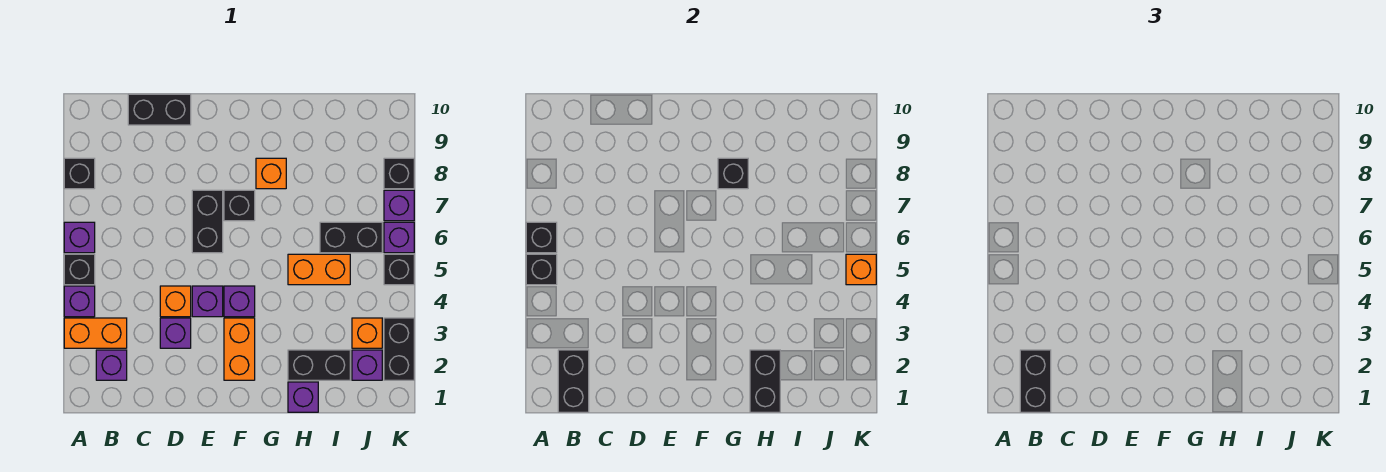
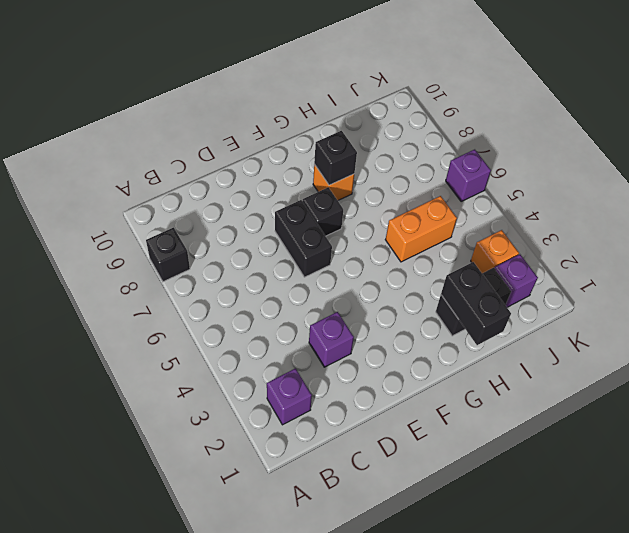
none -> orange brick A3:B3 level 1
none -> purple brick A4 level 1
none -> black brick A5 level 1
none -> purple brick A6 level 1

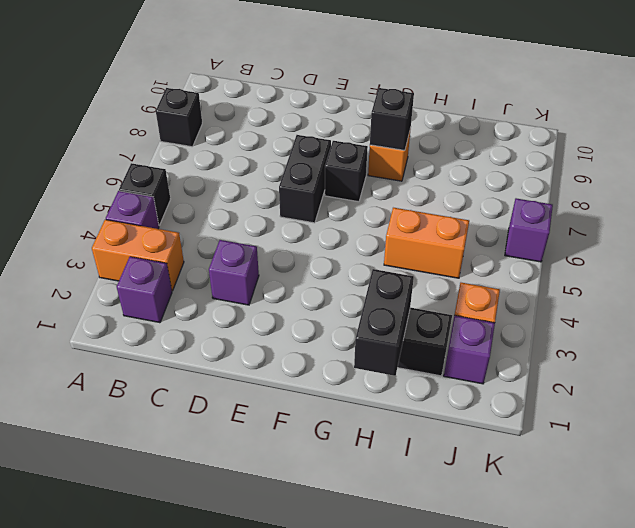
none -> purple brick A6 level 1
none -> black brick C10:D10 level 1
none -> orange brick D4 level 1
none -> purple brick E4 level 1

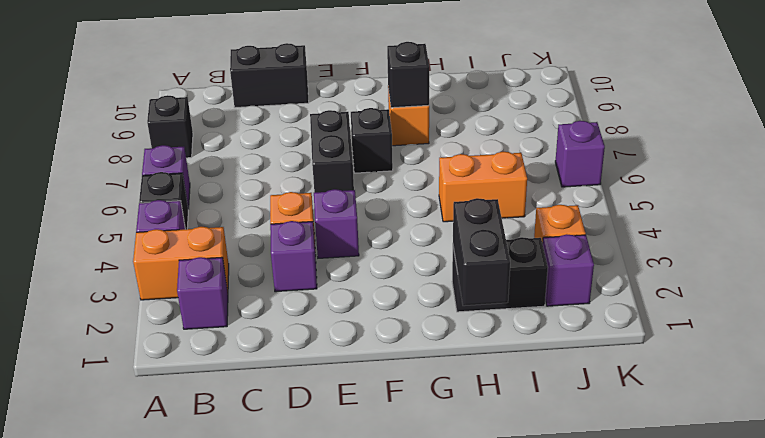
none -> orange brick F2:F3 level 1
none -> purple brick F4 level 1
none -> purple brick H1 level 1
none -> black brick I6:J6 level 1

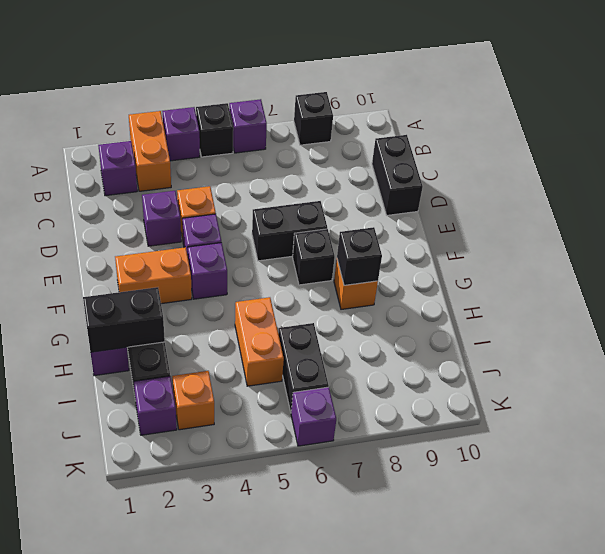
none -> black brick K2:K3 level 1
none -> black brick K5 level 1
none -> purple brick K7 level 1
none -> black brick K8 level 1

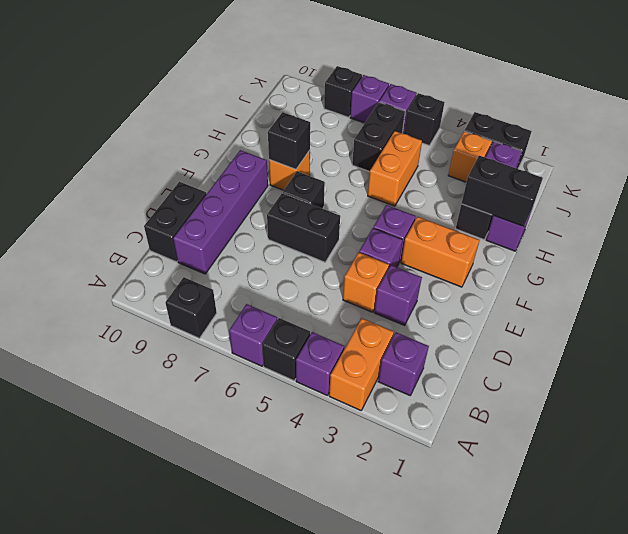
purple brick C9:F9 level 1 -> none
none -> black brick A5 level 2
none -> black brick A6 level 2
none -> black brick B1:B2 level 2
none -> orange brick K5 level 2

